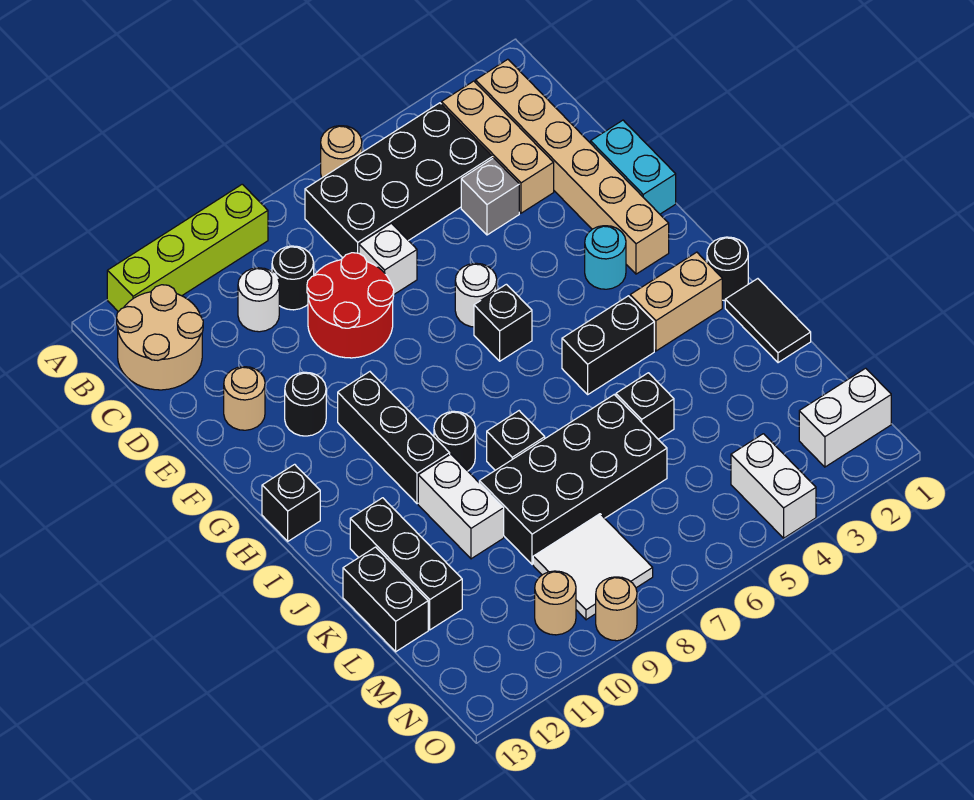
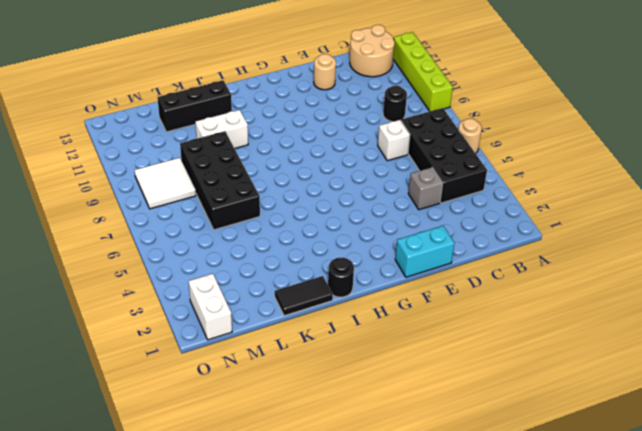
none -> tan brick B2:G2 level 1
none -> tan brick B3:D3 level 1
none -> white round brick C10 level 1
none -> red round brick D8:E9 level 1

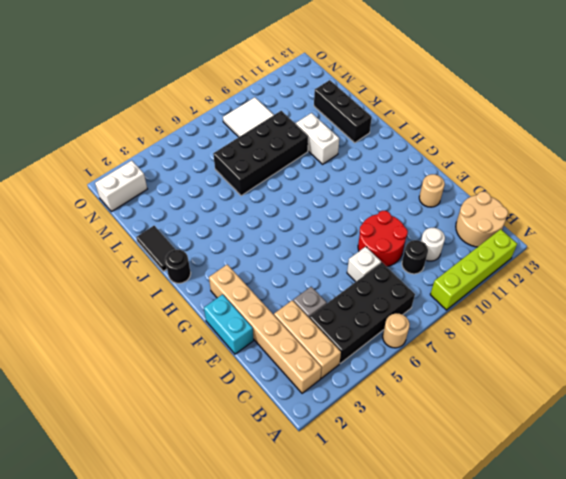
none -> white round brick F6 level 1
none -> black round brick F11 level 1
none -> cyan round brick G3 level 1
none -> black brick G6 level 1

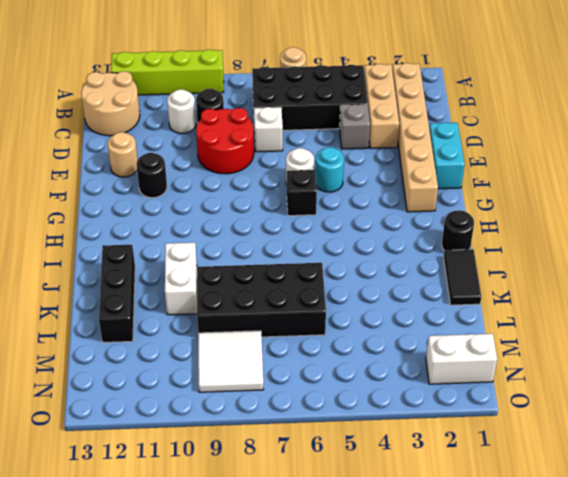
cyan round brick F5 level 1 -> cyan round brick G3 level 1
none -> black brick G10:I10 level 1
none -> black brick H13 level 1
none -> tan brick I2:I3 level 1
none -> black brick I4:I5 level 1

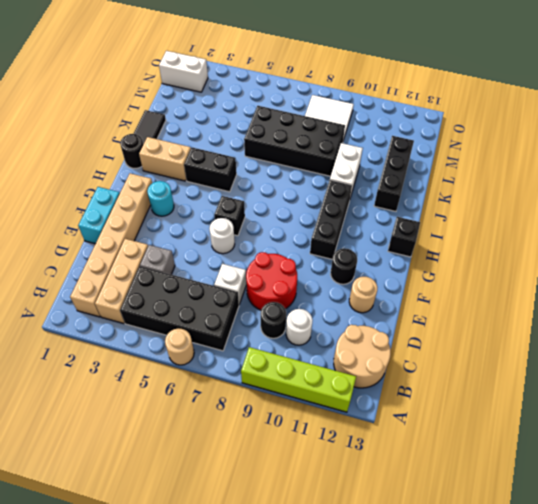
none -> black round brick I9 level 1
none -> black brick J8 level 1
none -> black brick K5 level 1
none -> black brick K13:L13 level 1

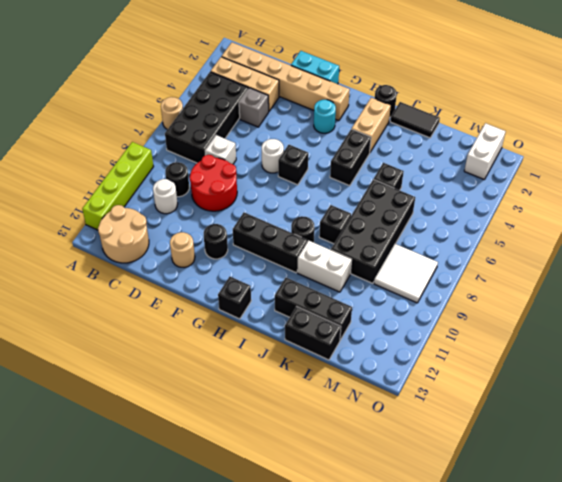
none -> white brick N4:O4 level 1
none -> tan round brick N10 level 1
none -> tan round brick O9 level 1

